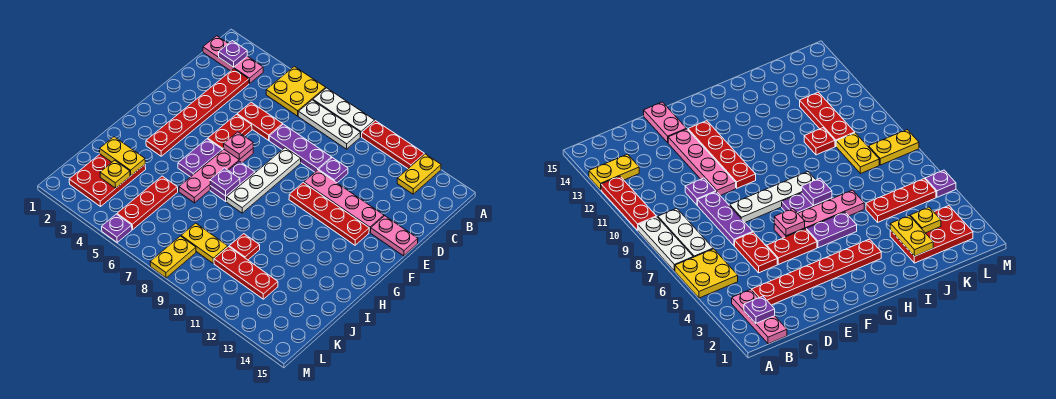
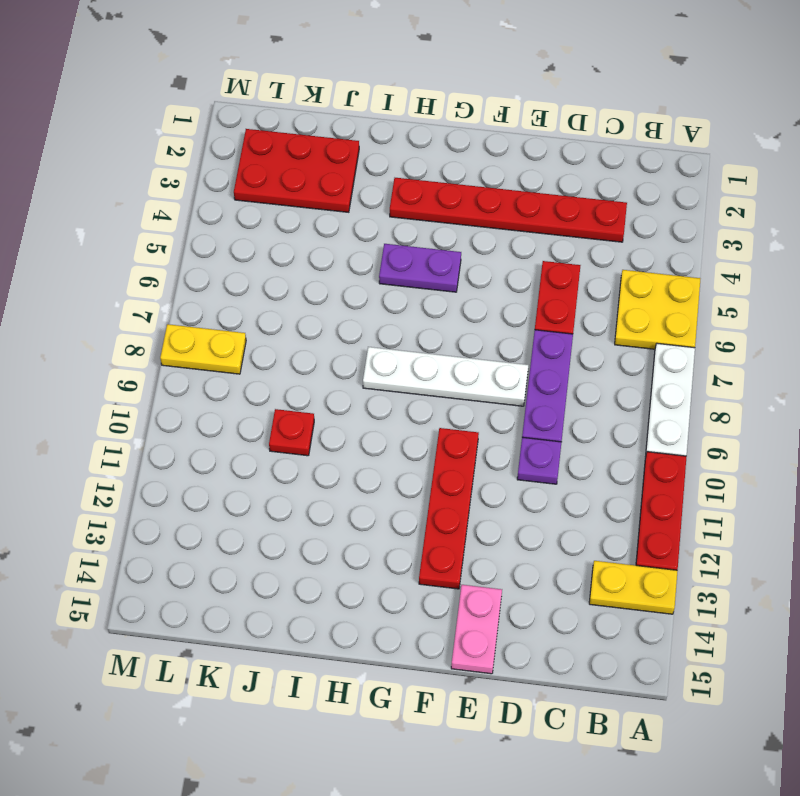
none -> pink plate B1:B3 level 1
none -> white plate B7:B9 level 1
none -> red plate E5:F5 level 1
none -> pink plate E10:E13 level 1

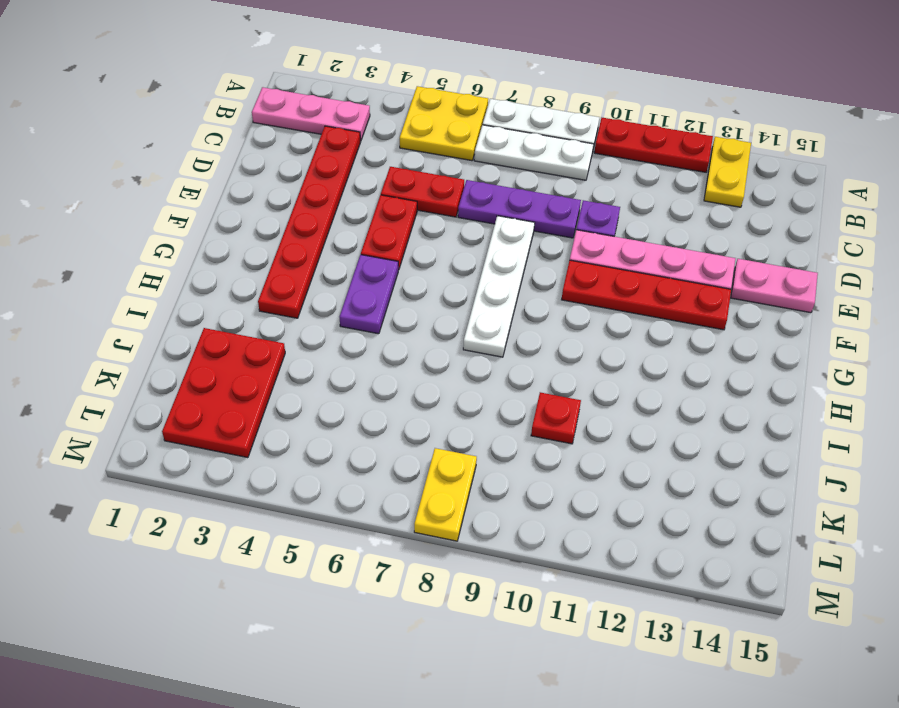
none -> pink plate F6:I6 level 1
none -> purple plate G7:H7 level 1
none -> red plate J5:L5 level 1
none -> yellow plate K8:K9 level 1

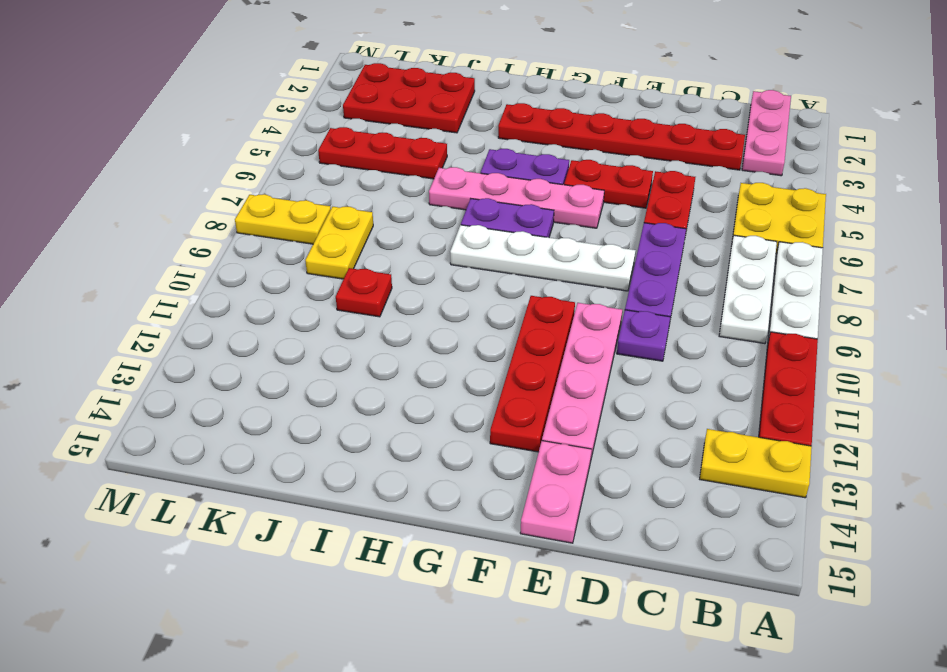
none -> red plate K10:K12 level 1
none -> purple plate M5 level 1
none -> purple plate B2 level 2
none -> pink plate F6 level 2

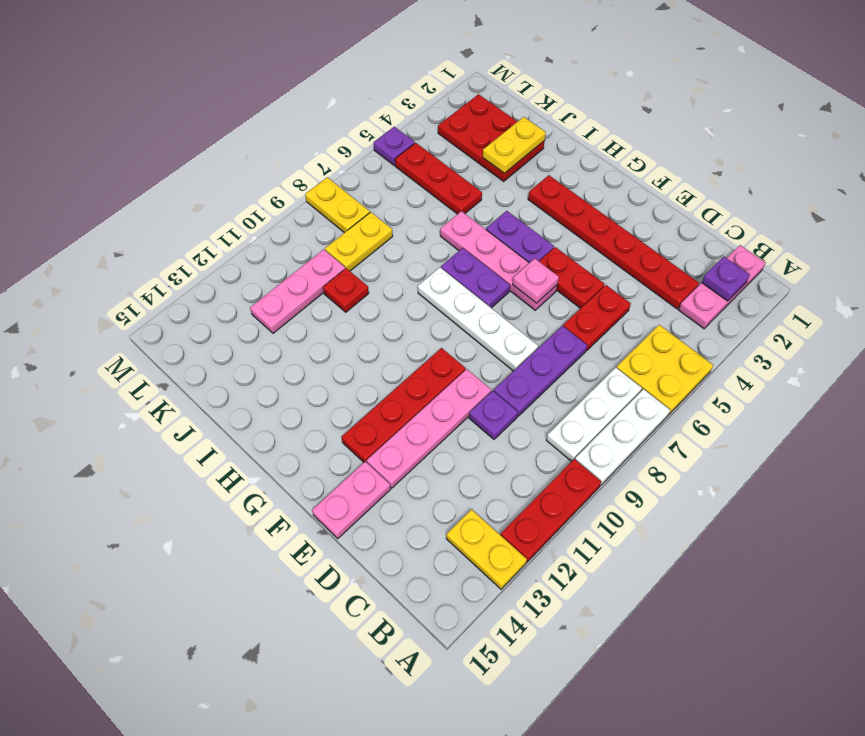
pink plate K10:K12 level 1 -> red plate K10:K12 level 1
none -> purple plate H7 level 2
none -> yellow plate K3 level 2

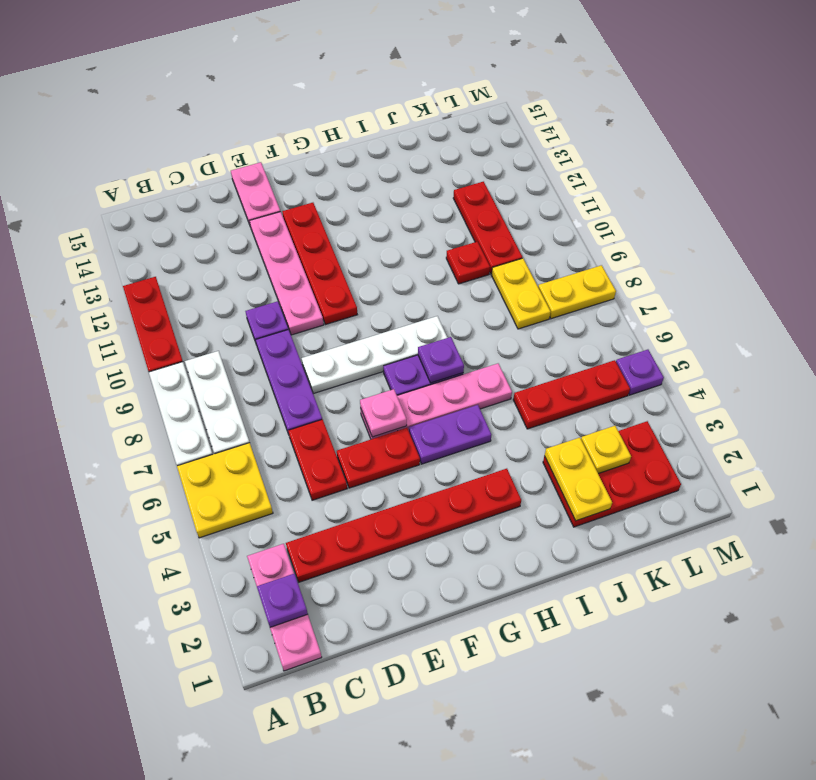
none -> yellow plate A13:B13 level 1

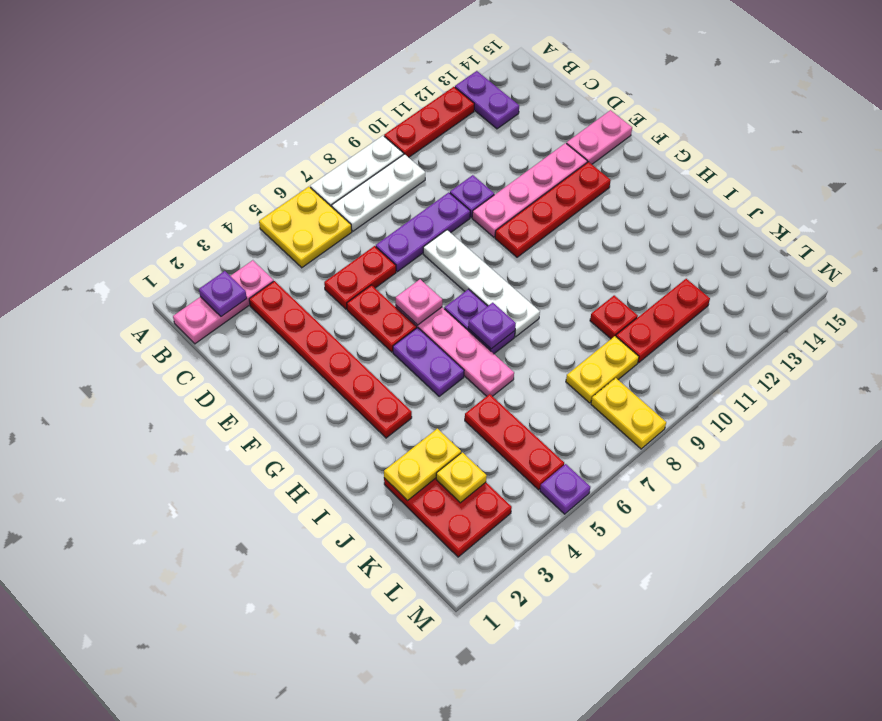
purple plate A13:B13 level 1 -> yellow plate A13:B13 level 1

